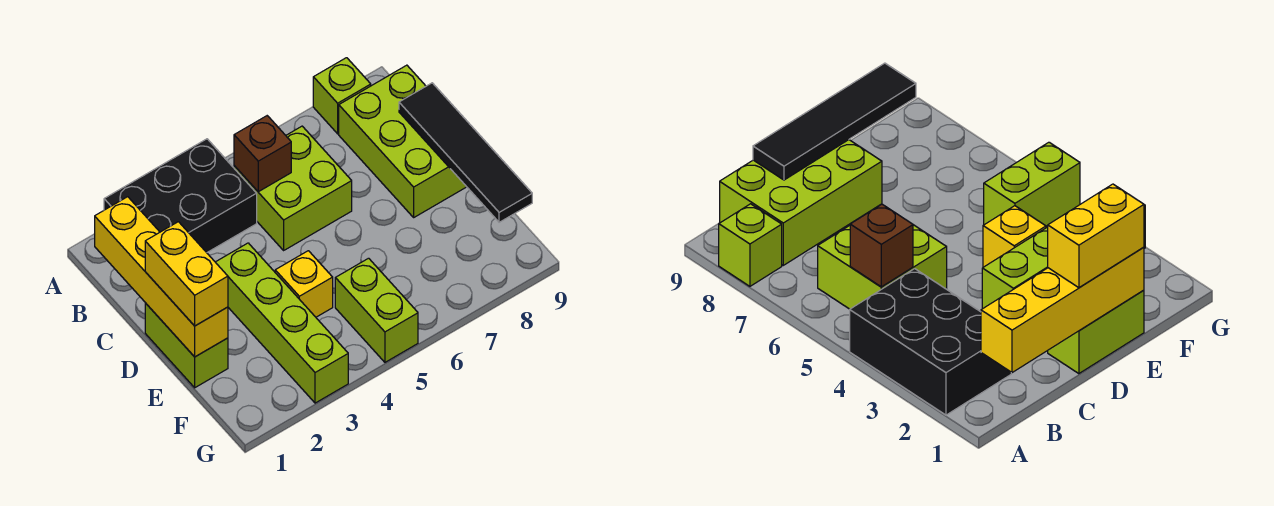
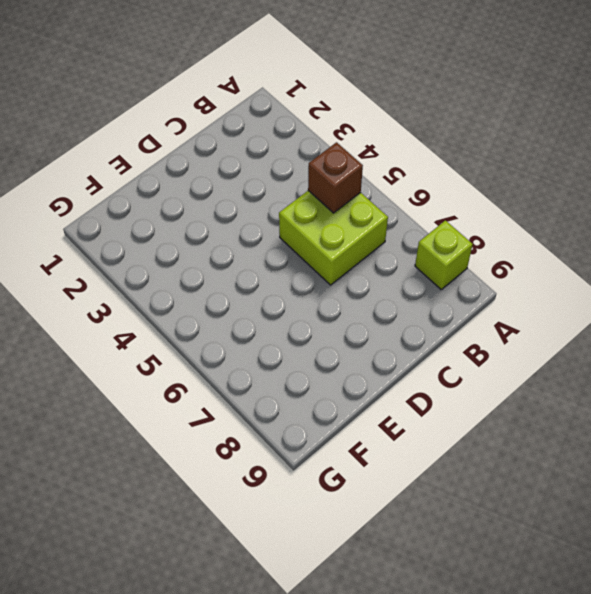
none -> black brick A2:B4 level 1
none -> lime brick B8:D9 level 1
none -> lime brick D1:E1 level 1

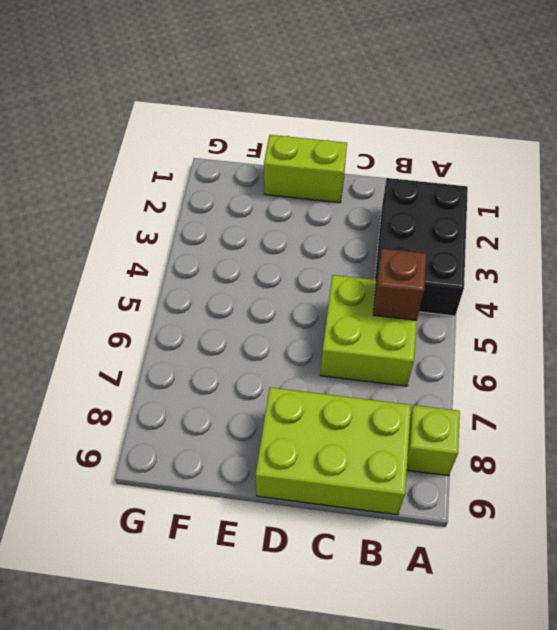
none -> lime brick D3:G3 level 1
none -> yellow brick E4 level 1
none -> lime brick F5:G5 level 1

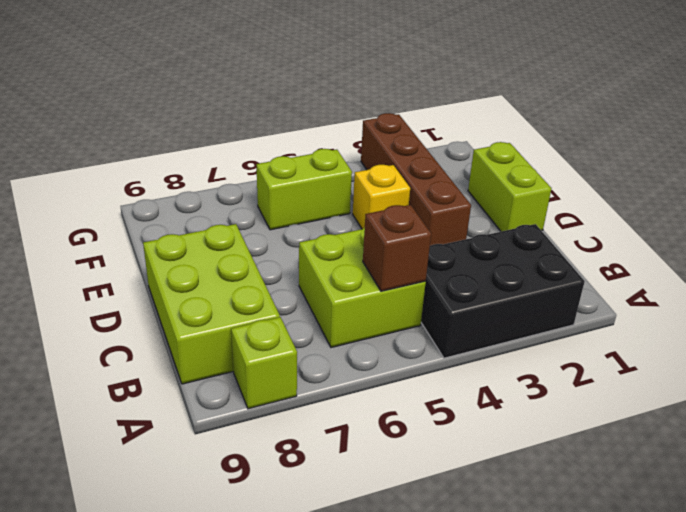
brown brick D3:G3 level 1 -> lime brick D3:G3 level 1
lime brick F5:F6 level 1 -> lime brick F5:G5 level 1
none -> yellow brick B1:E1 level 2
none -> black tile C9:F9 level 2
none -> yellow brick D1:E1 level 3

